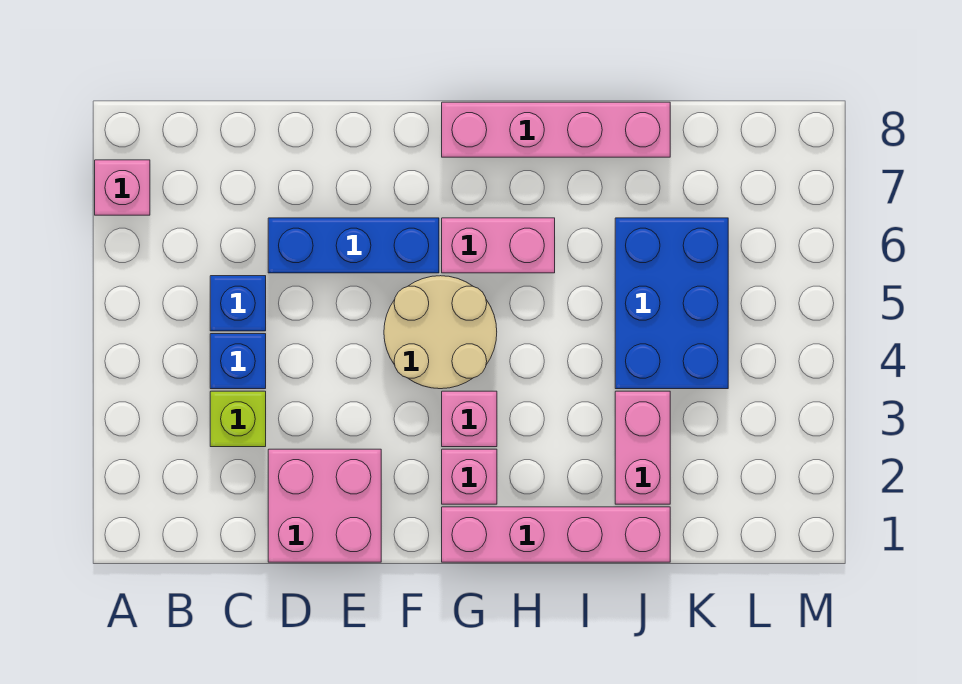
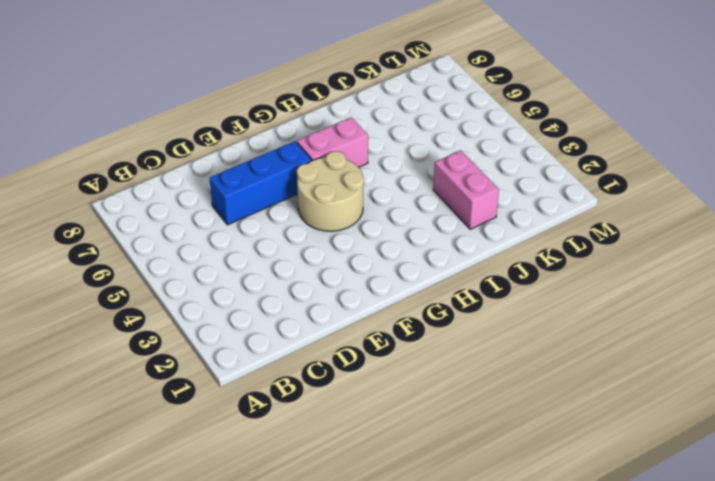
none -> pink brick A7 level 1
none -> lime brick C3 level 1
none -> blue brick C4 level 1

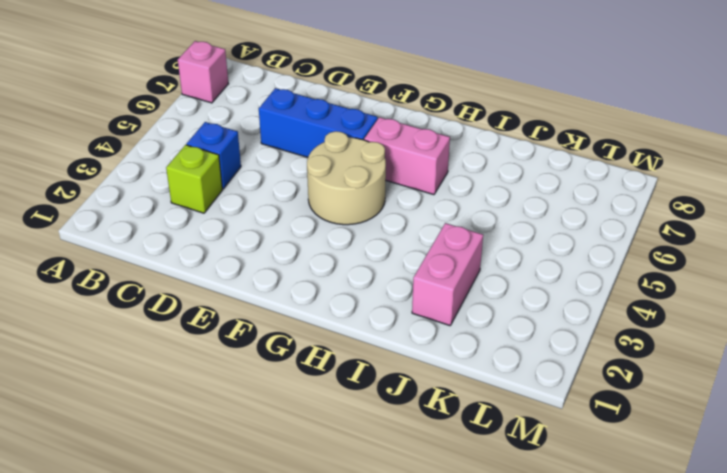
none -> blue brick C5 level 1
none -> pink brick D1:E2 level 1
none -> pink brick G1:J1 level 1

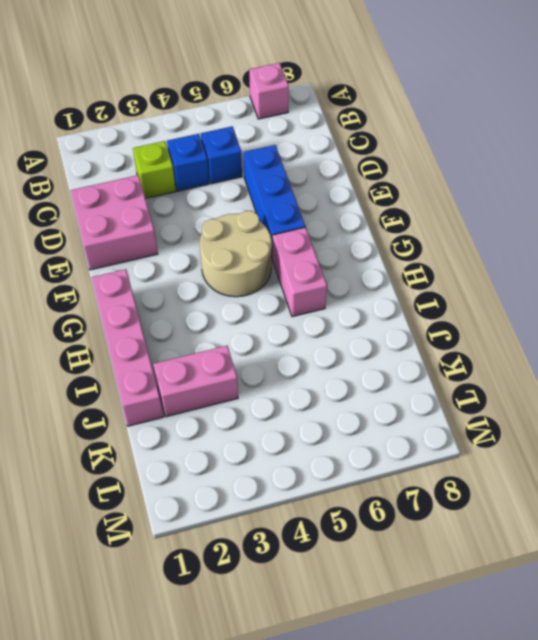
none -> pink brick G2 level 1
none -> pink brick G3 level 1
none -> pink brick G8:J8 level 1

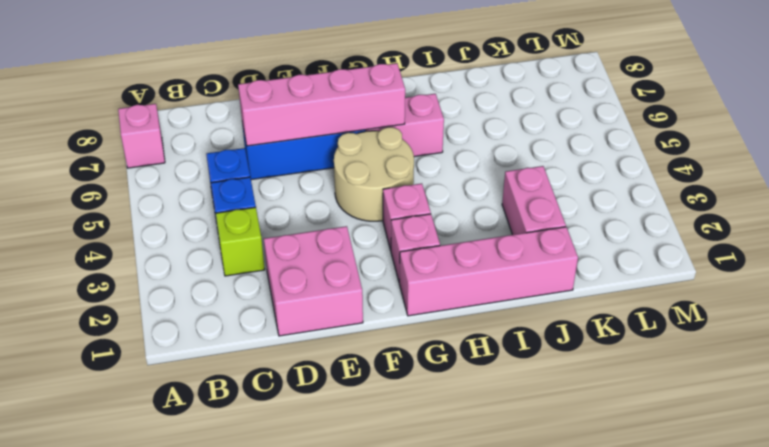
pink brick D6:G6 level 2 -> pink brick G8:J8 level 1
none -> blue brick J4:K6 level 1

